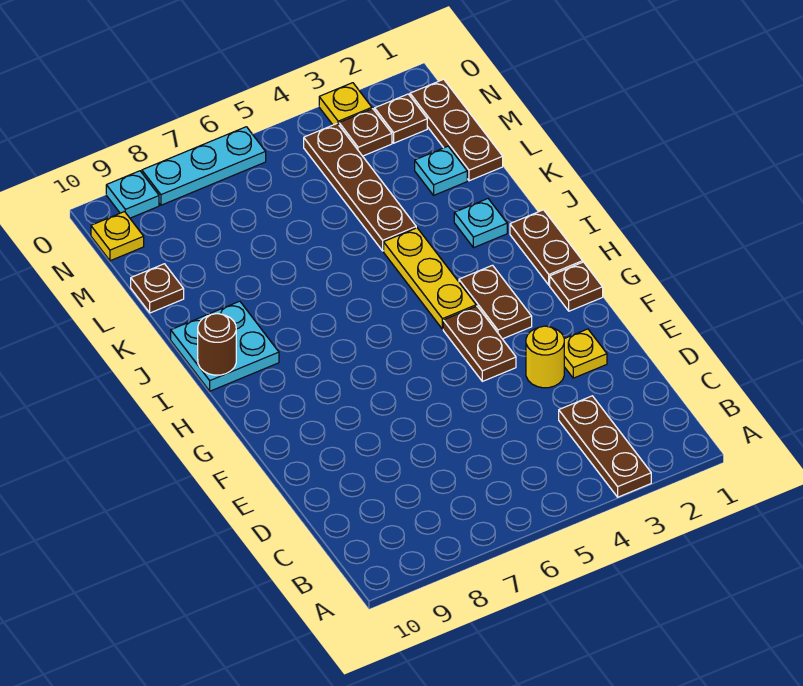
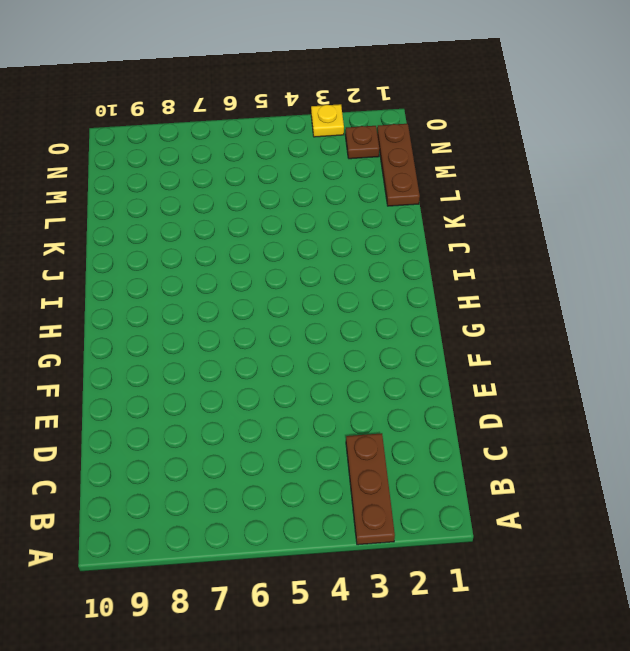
none -> yellow plate E2 level 1
none -> yellow round brick E3 level 1
none -> brown plate F4:G4 level 1

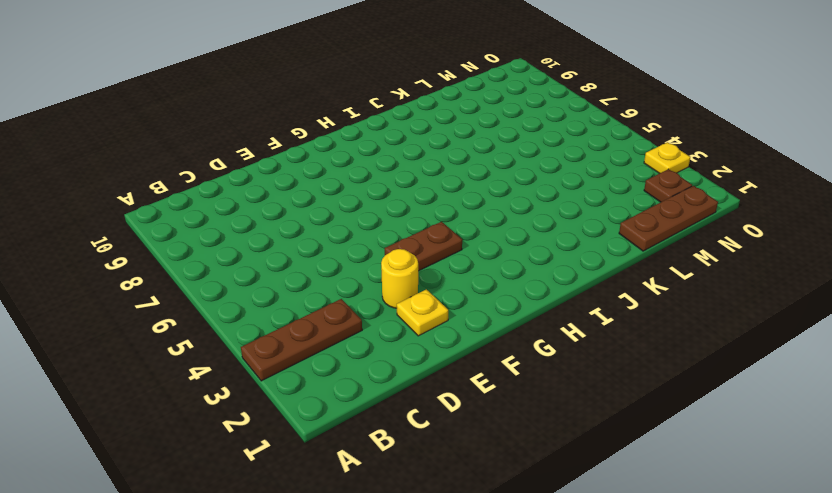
none -> brown plate G1 level 1
none -> brown plate G3:H3 level 1
none -> brown plate H1:I1 level 1

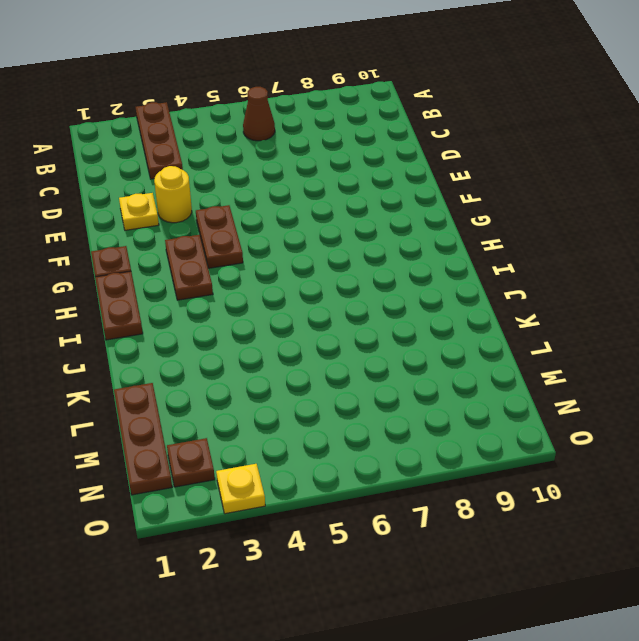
brown cone B6 level 1 -> none
none -> yellow plate H4:J4 level 1
none -> cyan plate I9:J10 level 1
none -> cyan plate J2 level 1

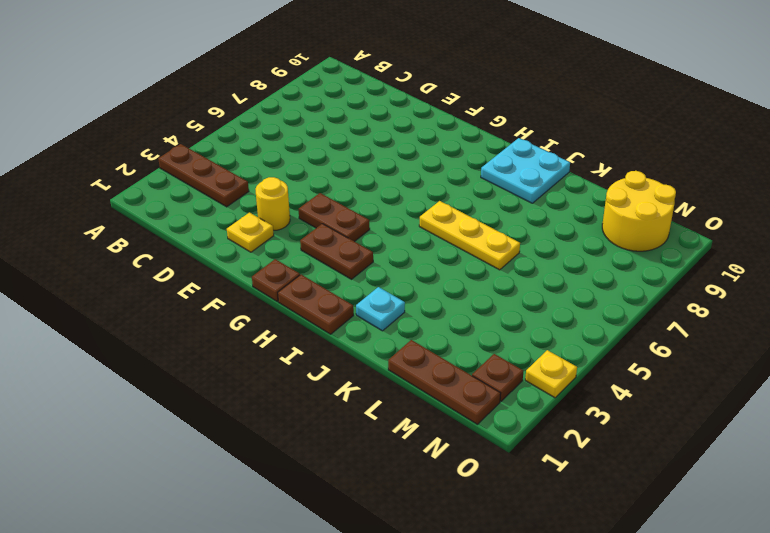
yellow plate I6:K6 level 1 -> yellow plate H4:J4 level 1
yellow round brick M9:N10 level 1 -> yellow plate N10 level 1
none -> brown plate K4:N4 level 1
none -> cyan plate L2 level 1
none -> brown plate L10 level 1

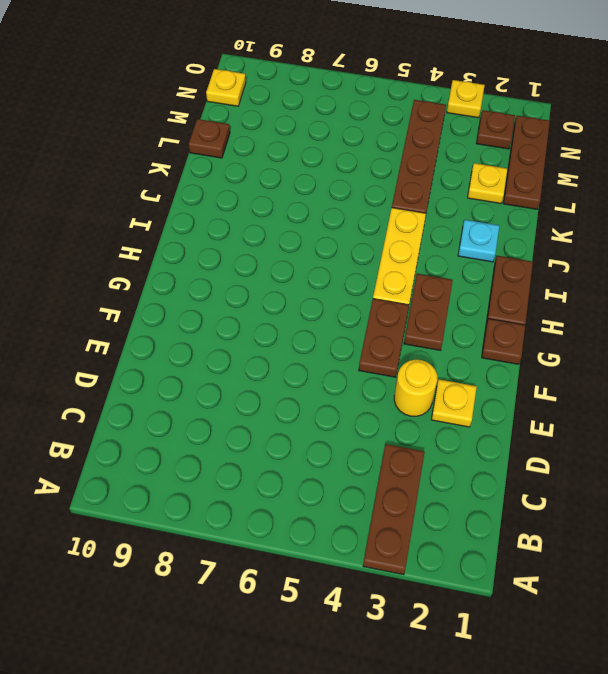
yellow plate L2 level 1 -> cyan plate L2 level 1
none -> cyan plate I9:J10 level 1
none -> brown plate N3 level 1
none -> cyan plate O6:O8 level 1

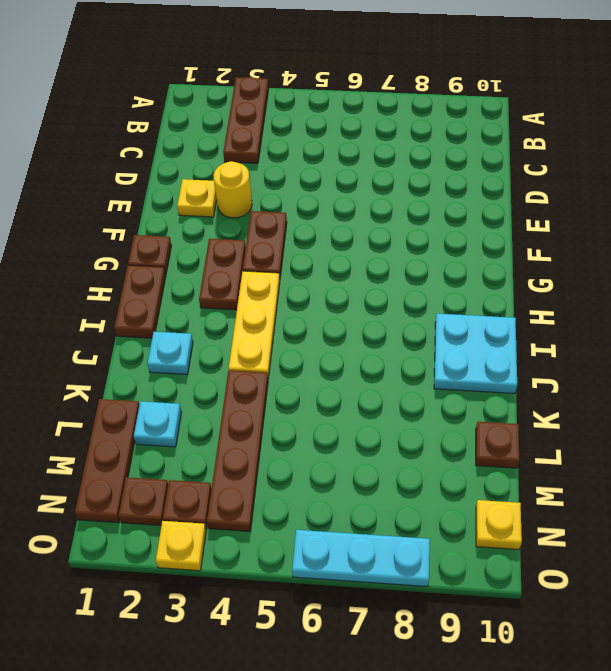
none -> cyan plate O9 level 1
none -> brown round brick I10 level 2

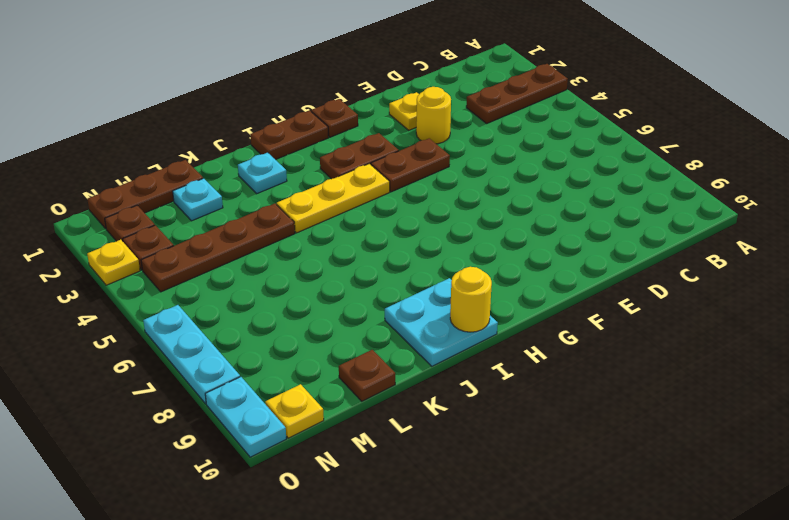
yellow round brick I10 level 2 -> brown round brick I10 level 2
cyan plate O9:O10 level 1 -> cyan plate O9 level 1

